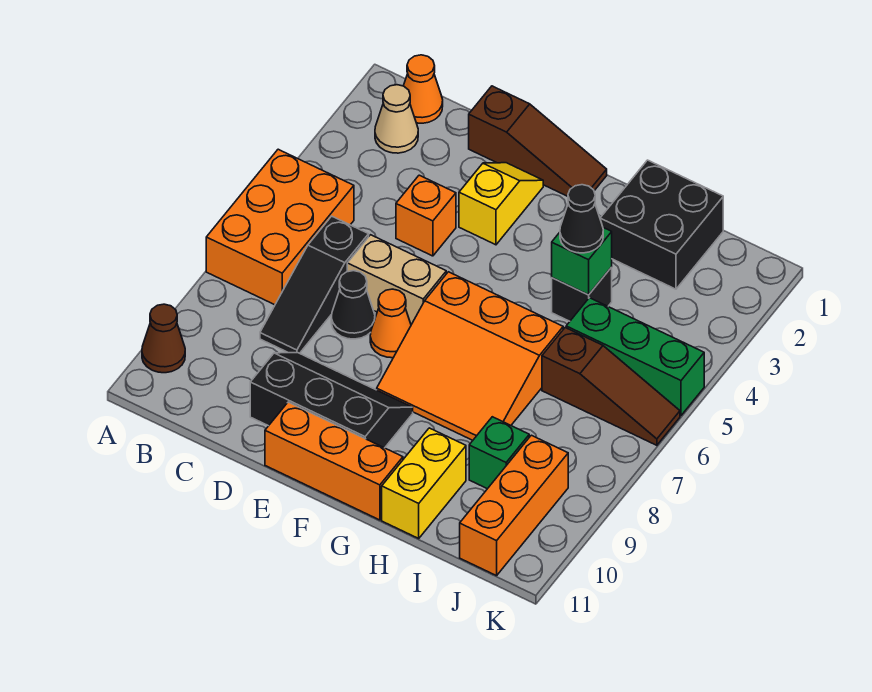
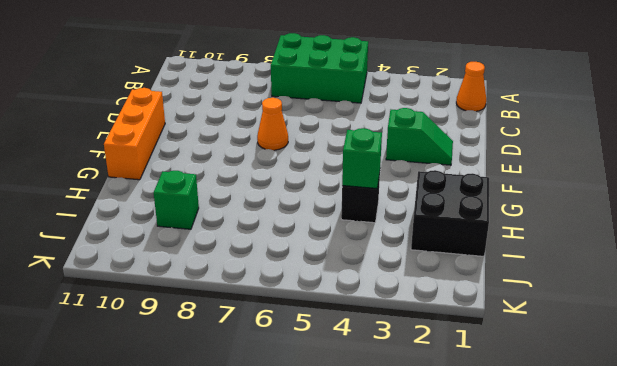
green brick A5:B7 level 1 -> orange brick A5:B7 level 1
green slope E2:E3 level 1 top 3 -> yellow slope E2:E3 level 1 top 3
none -> brown cone A10 level 1
none -> tan cone B2 level 1
none -> black slope C6:C8 level 1 top 6

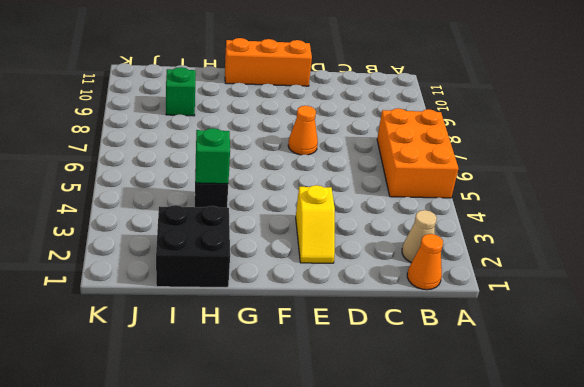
none -> brown cone A10 level 1
none -> black slope C6:C8 level 1 top 6
none -> brown slope D1:F1 level 1 top D

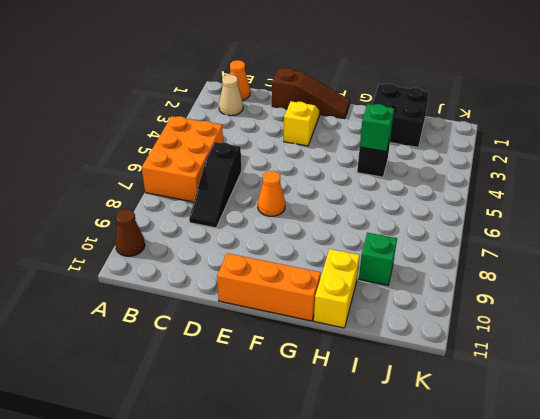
none -> orange brick D4 level 1
none -> tan brick D6:E6 level 1
none -> black cone D7 level 1

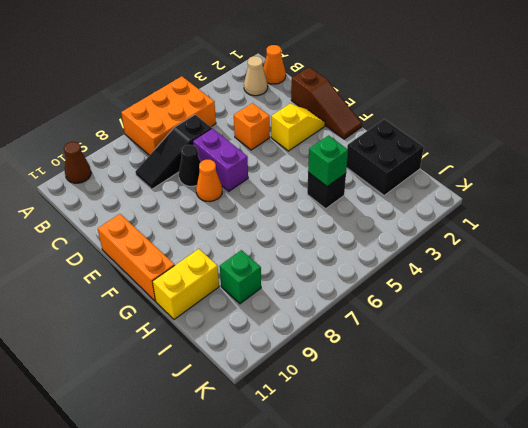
purple brick D6:E6 level 1 -> tan brick D6:E6 level 1
none -> black slope D9:F10 level 1 top 10
none -> orange slope F6:H8 level 1 top 6
none -> green brick I5:K5 level 1

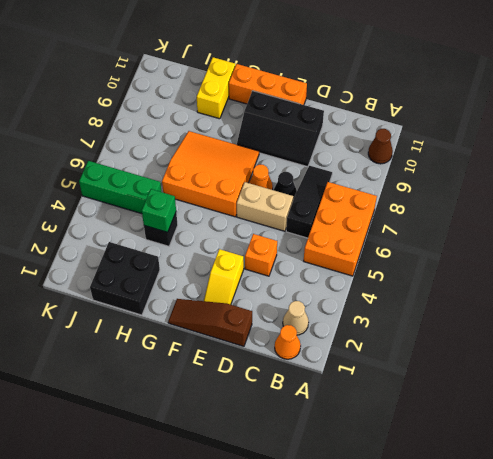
none -> brown slope I6:K6 level 1 top I
none -> green brick I9 level 1
none -> orange brick J9:J11 level 1

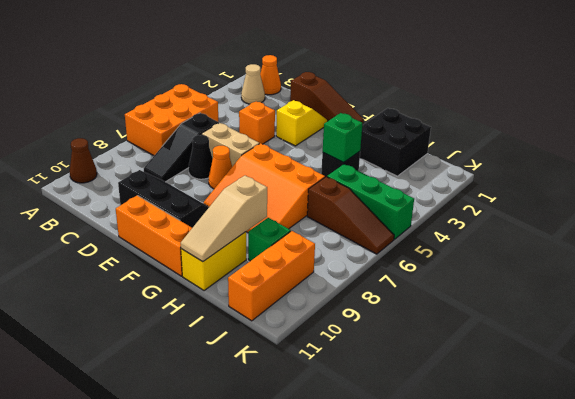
tan slope H9:H11 level 2 top 9 -> none
none -> black cone H4 level 3

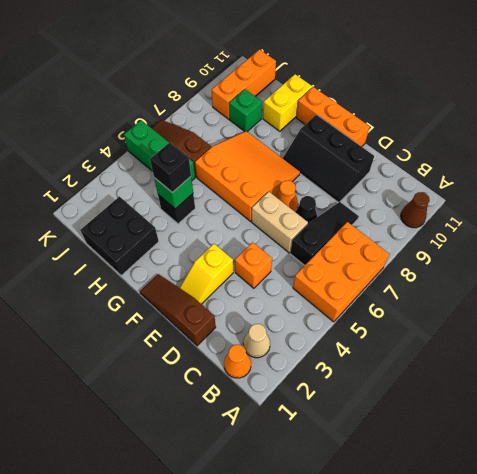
black brick H4 level 3 -> black cone H4 level 3

